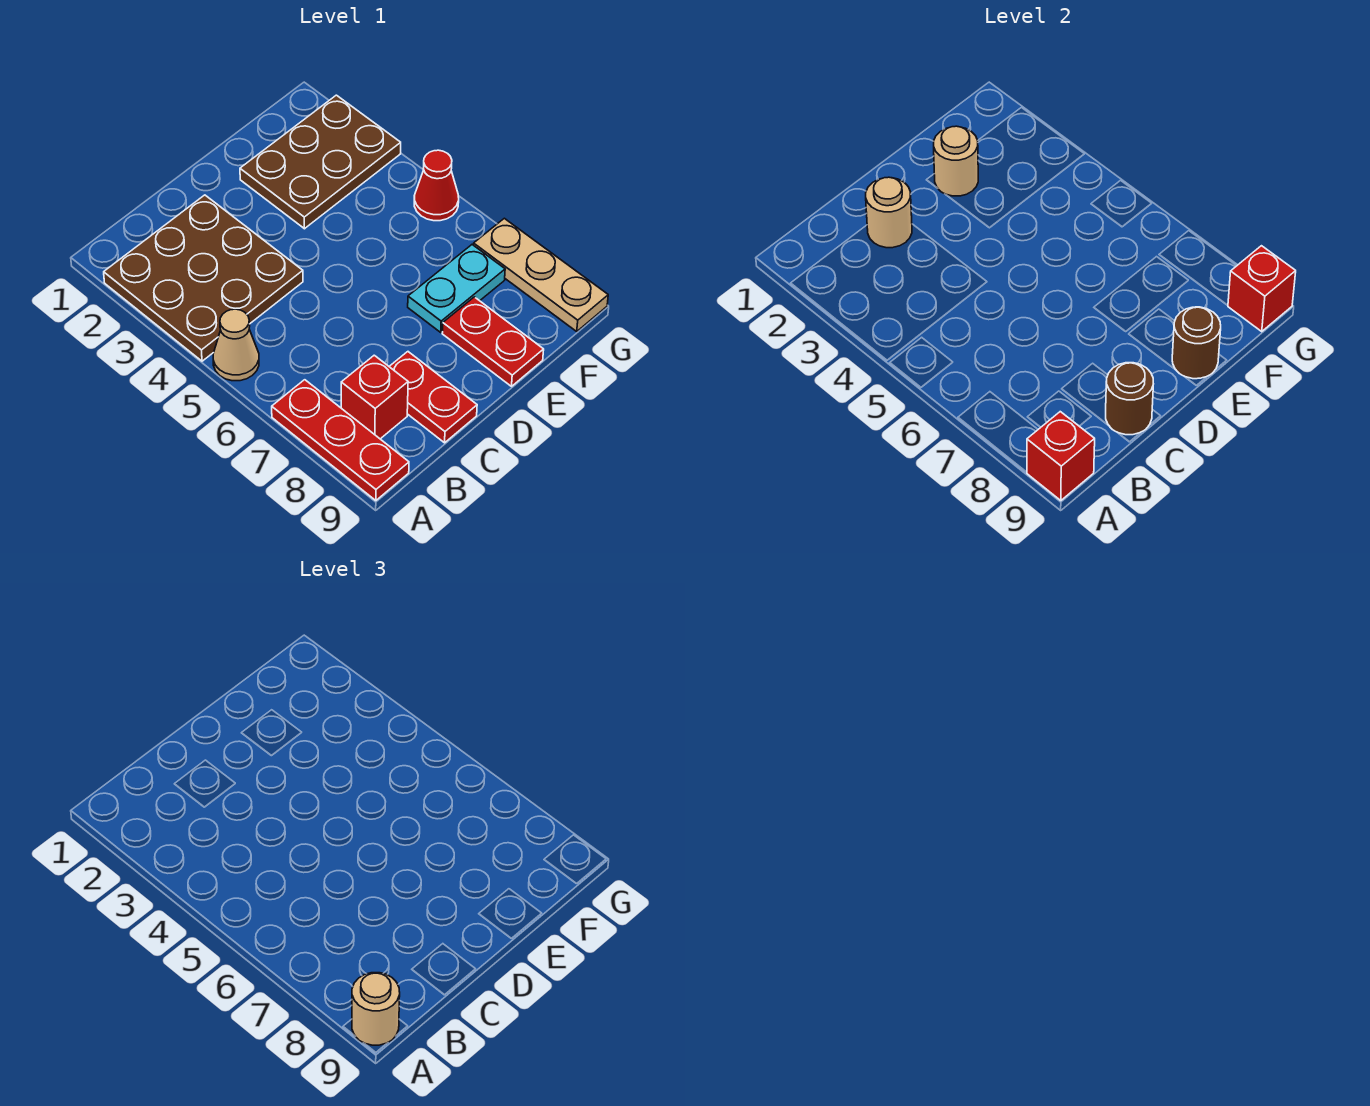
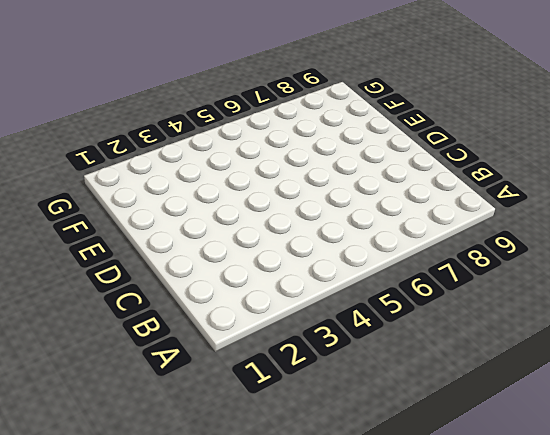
none -> brown plate A2:C4 level 1
none -> tan cone A5 level 1
none -> red plate A7:A9 level 1

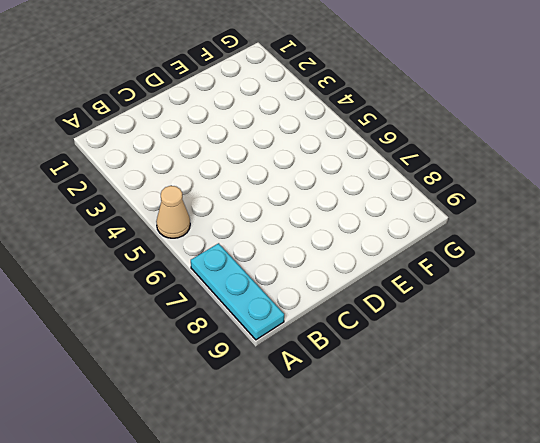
cyan plate A7:A9 level 1 -> red plate A7:A9 level 1
none -> brown plate A2:C4 level 1
none -> red brick B8 level 1
none -> red plate C8:C9 level 1

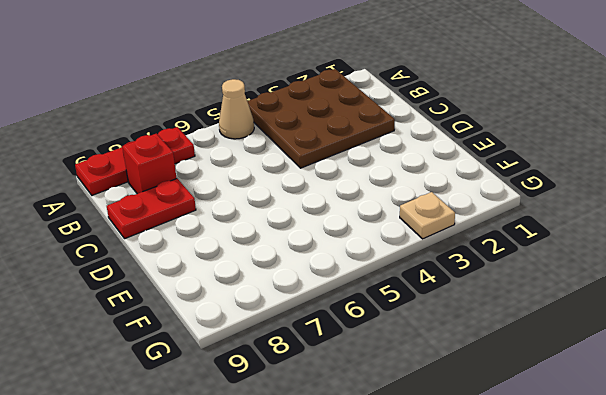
tan plate G3 level 1 -> brown plate E2:G3 level 1
none -> cyan plate E7:F7 level 1
none -> red plate E8:E9 level 1
none -> red cone G5 level 1

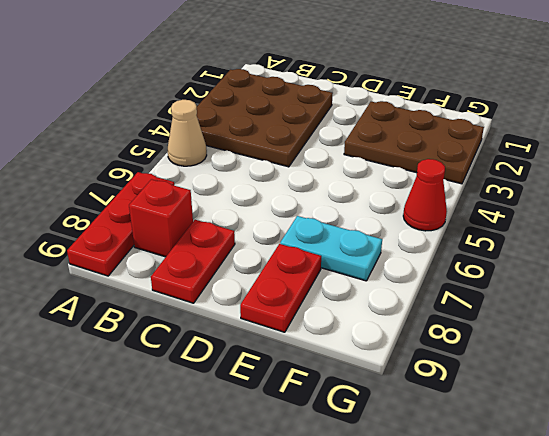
none -> tan plate G7:G9 level 1
none -> red brick A9 level 2
none -> tan round brick C2 level 2

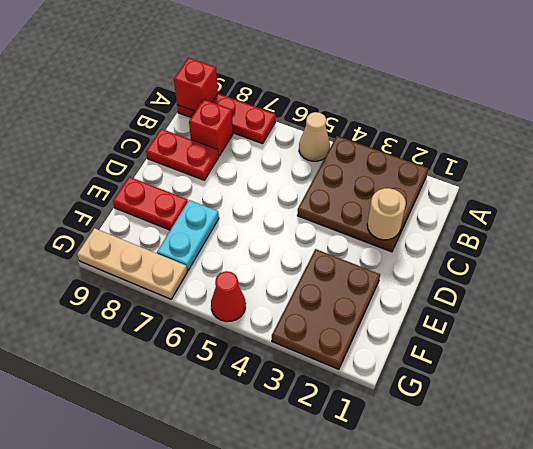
none -> brown round brick C9 level 2
none -> tan round brick E2 level 2
none -> brown round brick E9 level 2

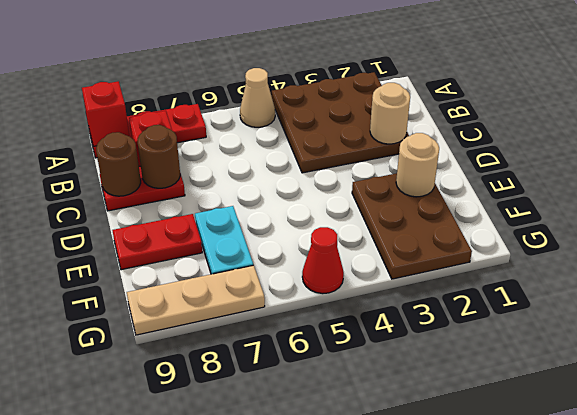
brown round brick C8 level 2 -> brown round brick E9 level 2
none -> red brick G9 level 2
none -> tan round brick A9 level 3

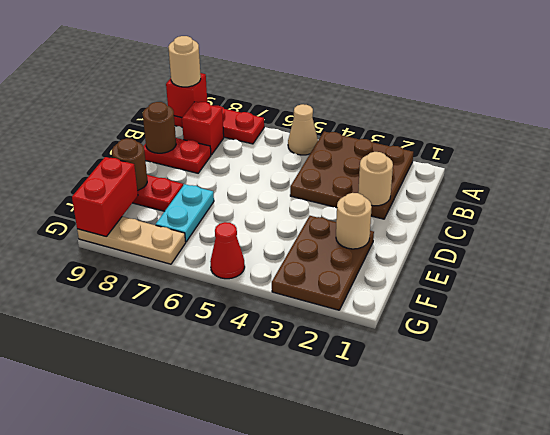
red brick F9:G9 level 2 -> red brick G9 level 2

